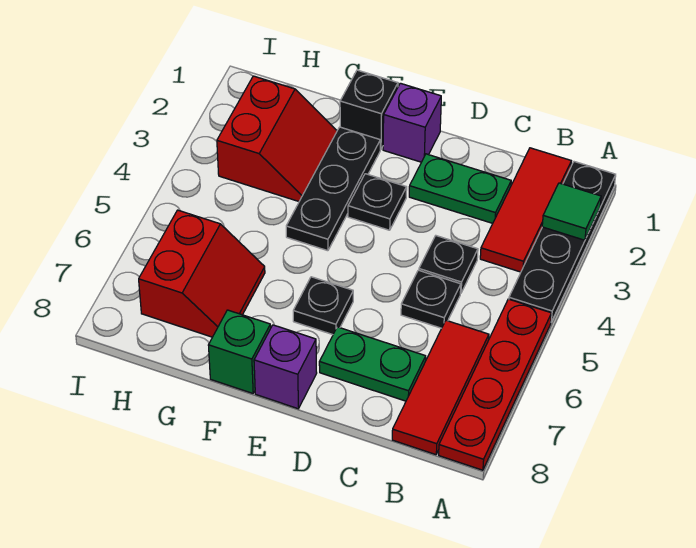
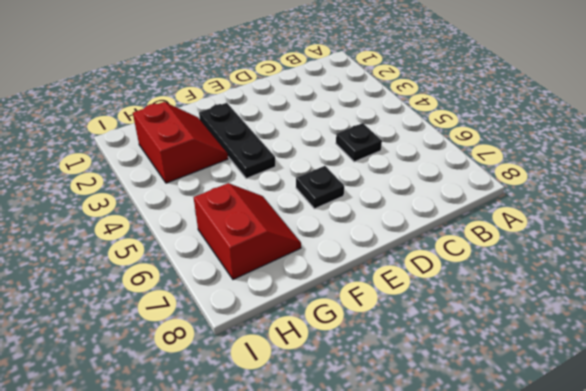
none -> black plate A1:A4 level 1
none -> red plate A5:A8 level 1
none -> red tile B1:B3 level 1

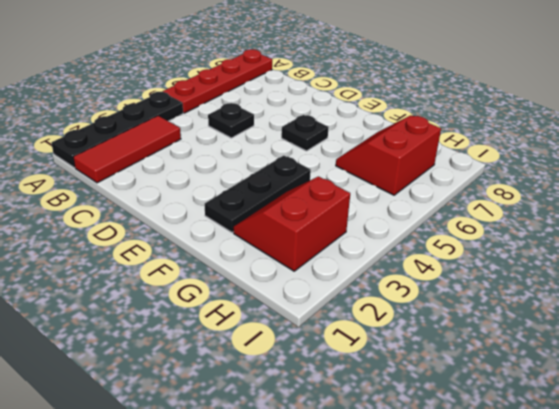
none -> red tile B6:B8 level 1
none -> green plate C2:D2 level 1
none -> black plate C4 level 1

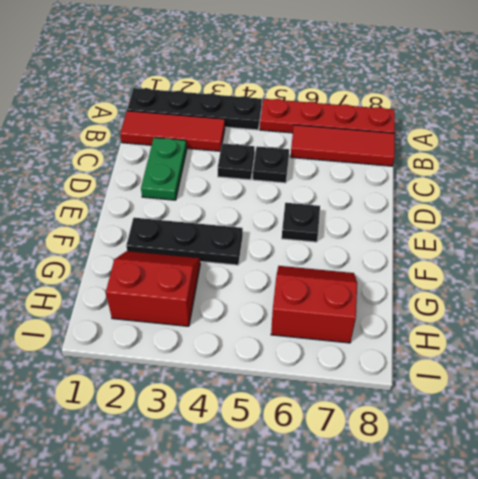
none -> green plate C7:D7 level 1
none -> purple brick E1 level 1
none -> black plate E3 level 1

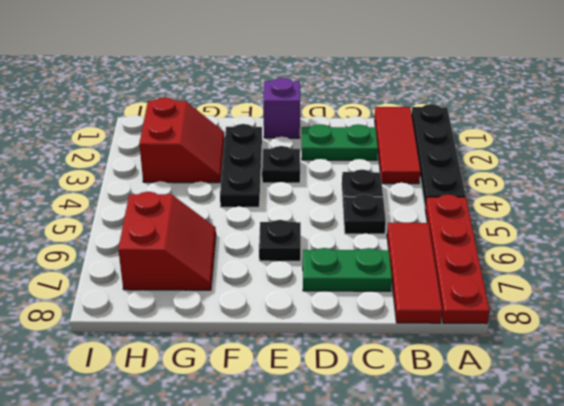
none -> purple brick E8 level 1
none -> black brick F1 level 1
none -> green brick F8 level 1

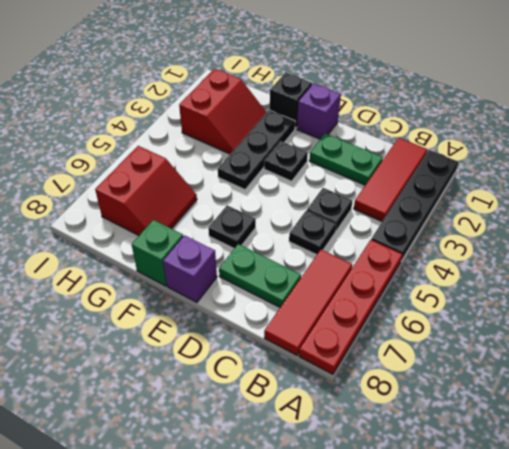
none -> green tile A2 level 2

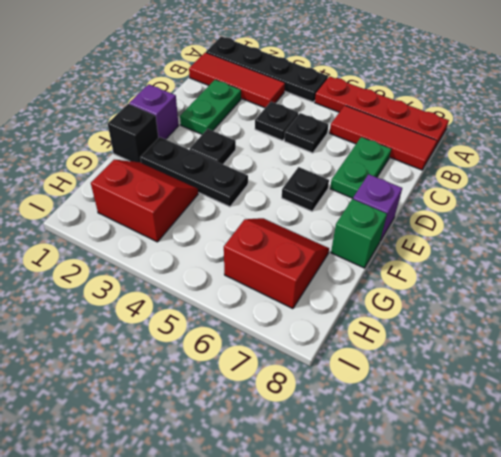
none -> green tile A2 level 2

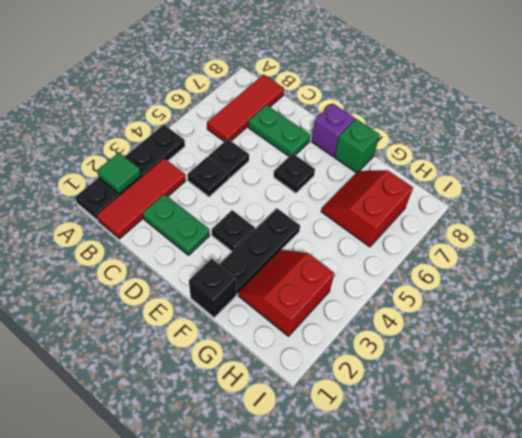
none -> red plate A5:A8 level 1
none -> purple brick E1 level 1

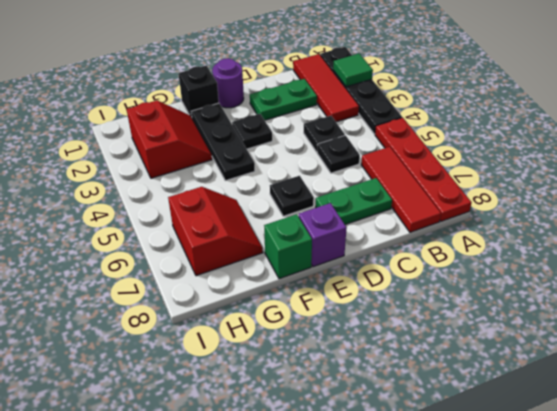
purple round brick E1 level 1 -> purple brick E1 level 1

